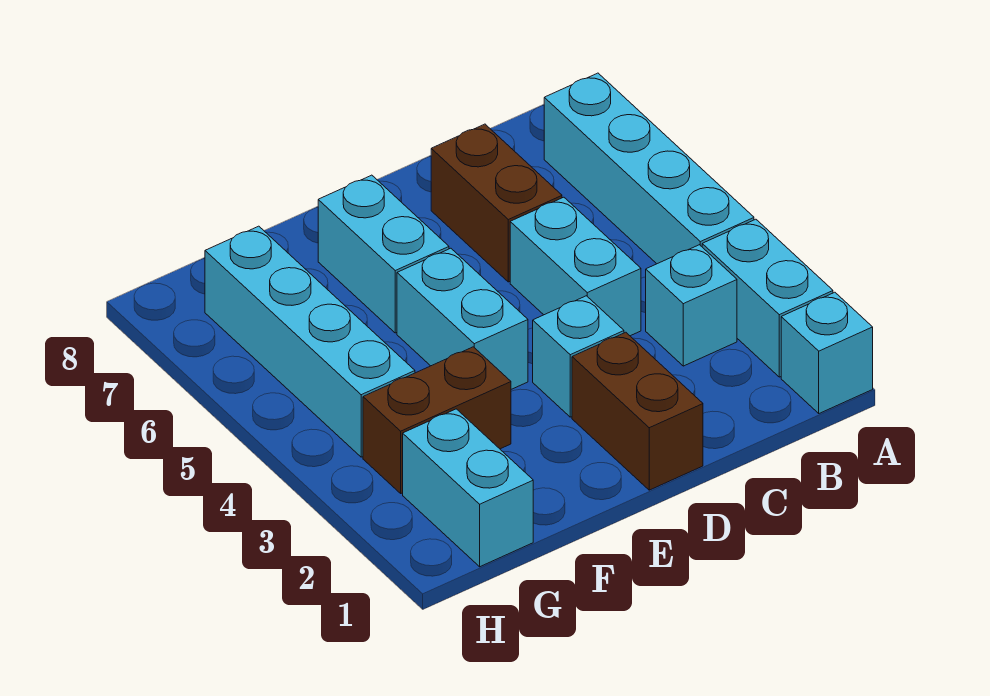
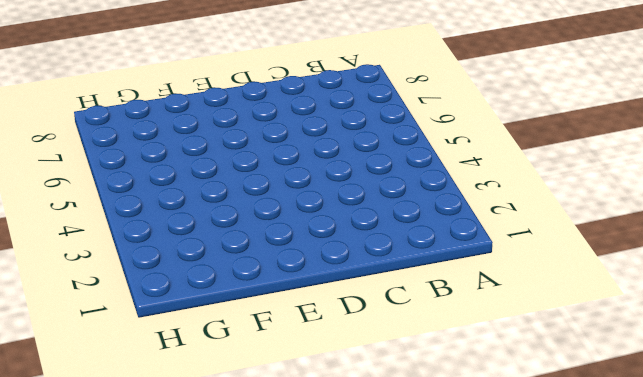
none -> cyan brick A1 level 1
none -> cyan brick A2:A3 level 1
none -> cyan brick A4:A7 level 1

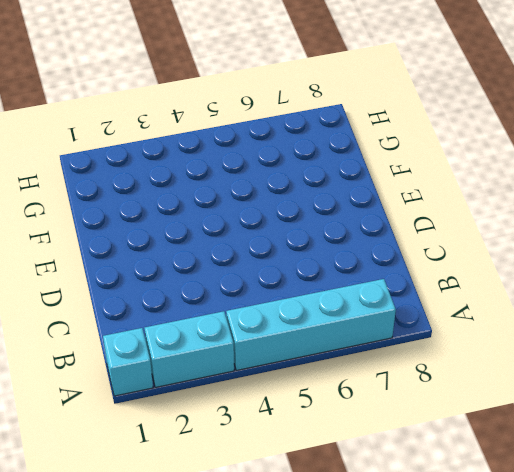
none -> cyan brick B3 level 1
none -> cyan brick C4:C5 level 1
none -> brown brick C6:C7 level 1

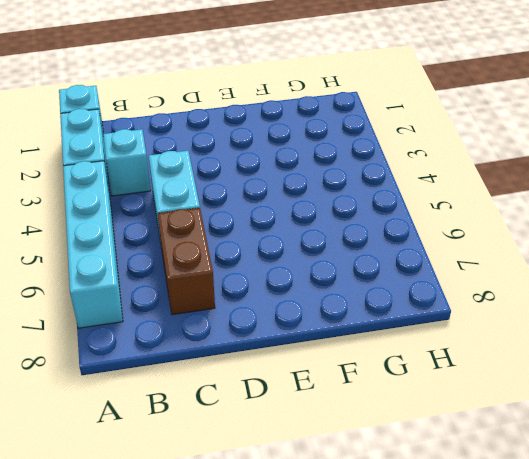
none -> brown brick D1:D2 level 1
none -> cyan brick D3 level 1
none -> cyan brick E4:E5 level 1

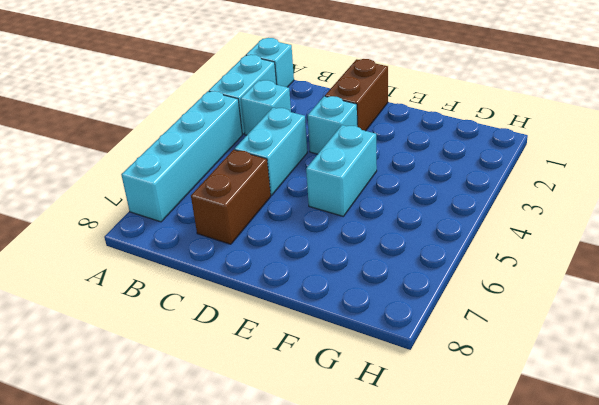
none -> cyan brick E6:E7 level 1
none -> brown brick F3:G3 level 1
none -> cyan brick G1:G2 level 1

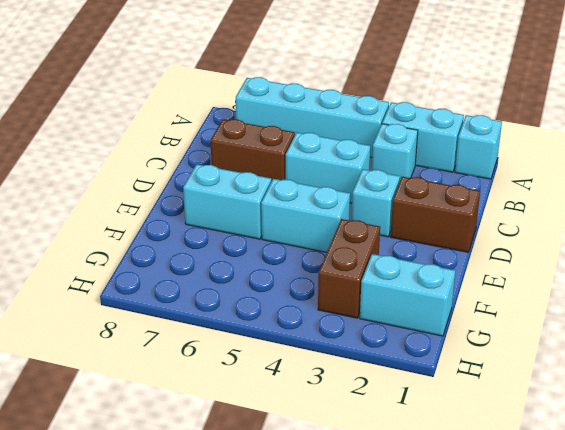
none -> cyan brick G4:G7 level 1

